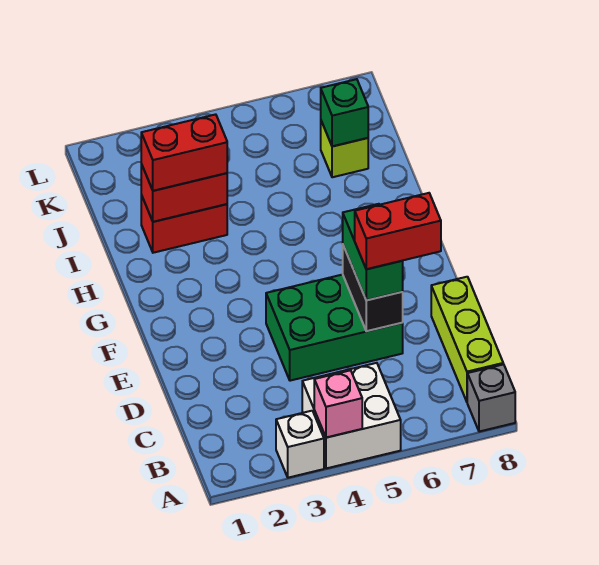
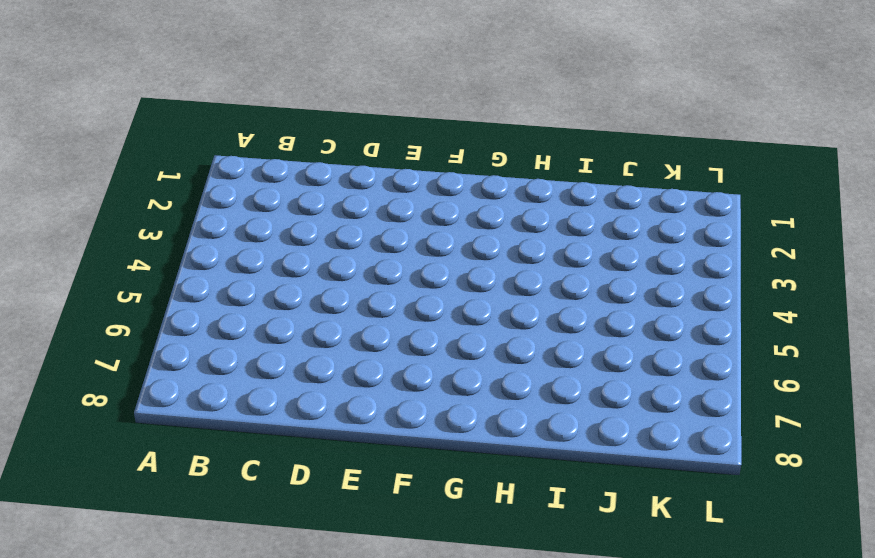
none -> white brick A3 level 1
none -> white brick A4:B5 level 1
none -> grey brick A8 level 1

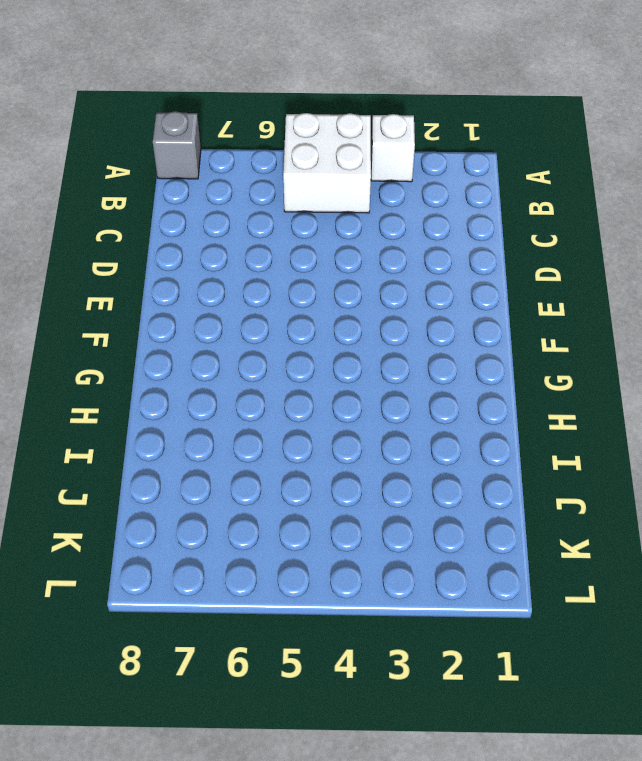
none -> lime brick B8:D8 level 1
none -> green brick D4:E6 level 1
none -> red brick I2:I3 level 1

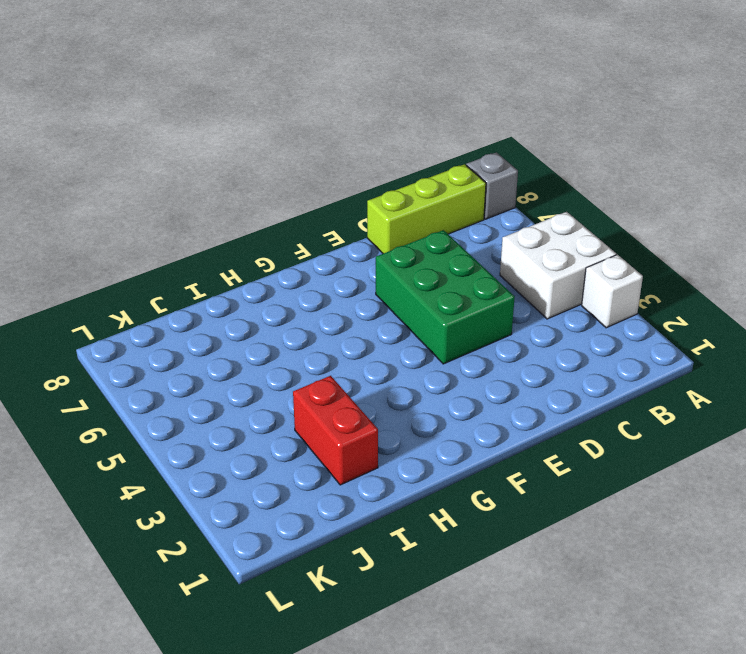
none -> lime brick J7 level 1
none -> pink brick A4 level 2
none -> black brick D6:E6 level 2

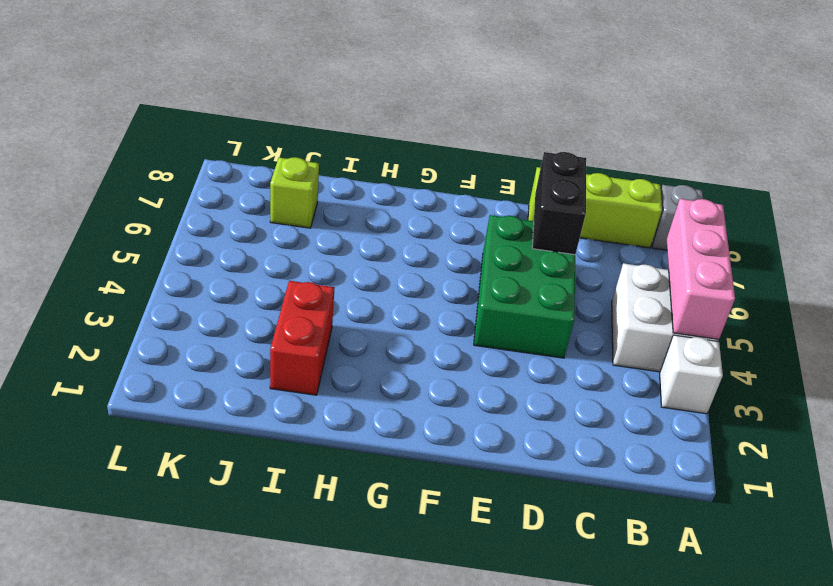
pink brick A4:A6 level 2 -> pink brick A4 level 2
black brick D6:D7 level 2 -> black brick D6:E6 level 2
none -> red brick I2:I3 level 2
none -> green brick J7 level 2
none -> green brick D6:E6 level 3

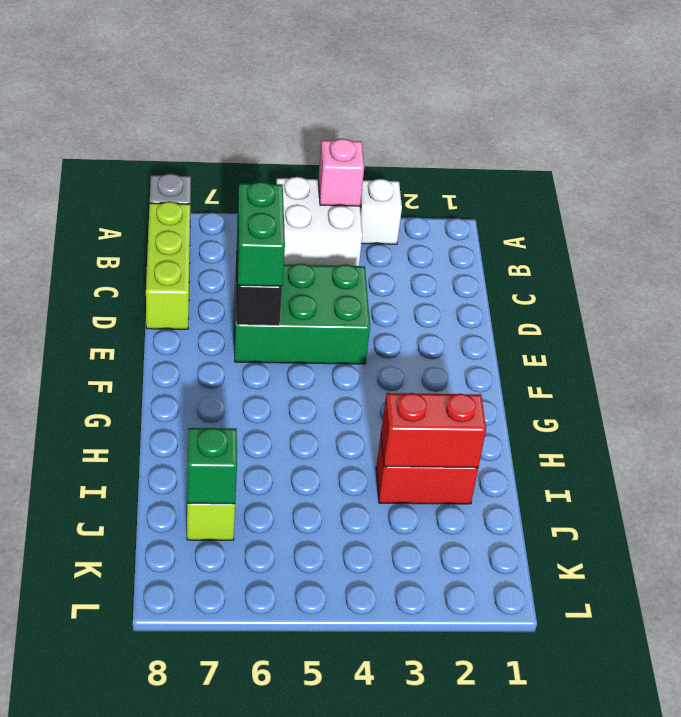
none -> red brick I2:I3 level 3
none -> red brick D6:D7 level 4

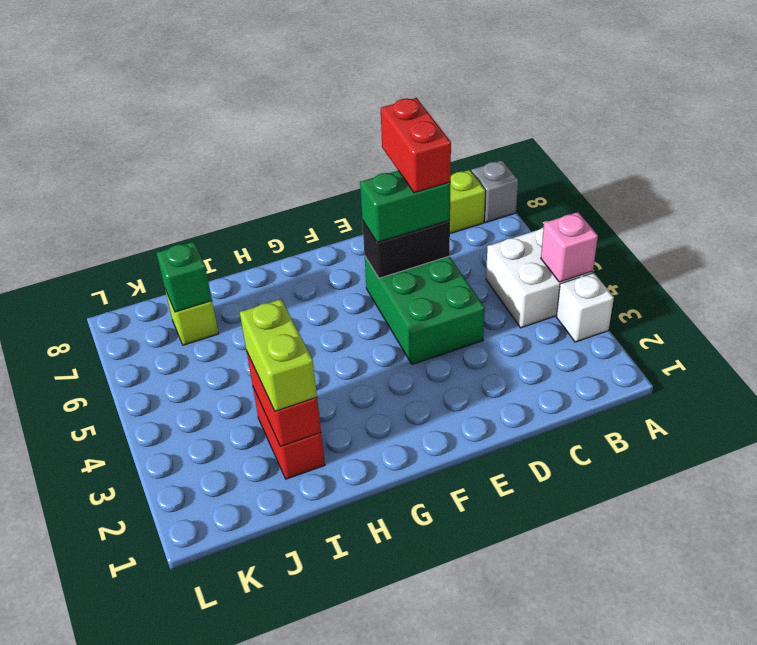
lime brick I2:I3 level 3 -> red brick I2:I3 level 3

